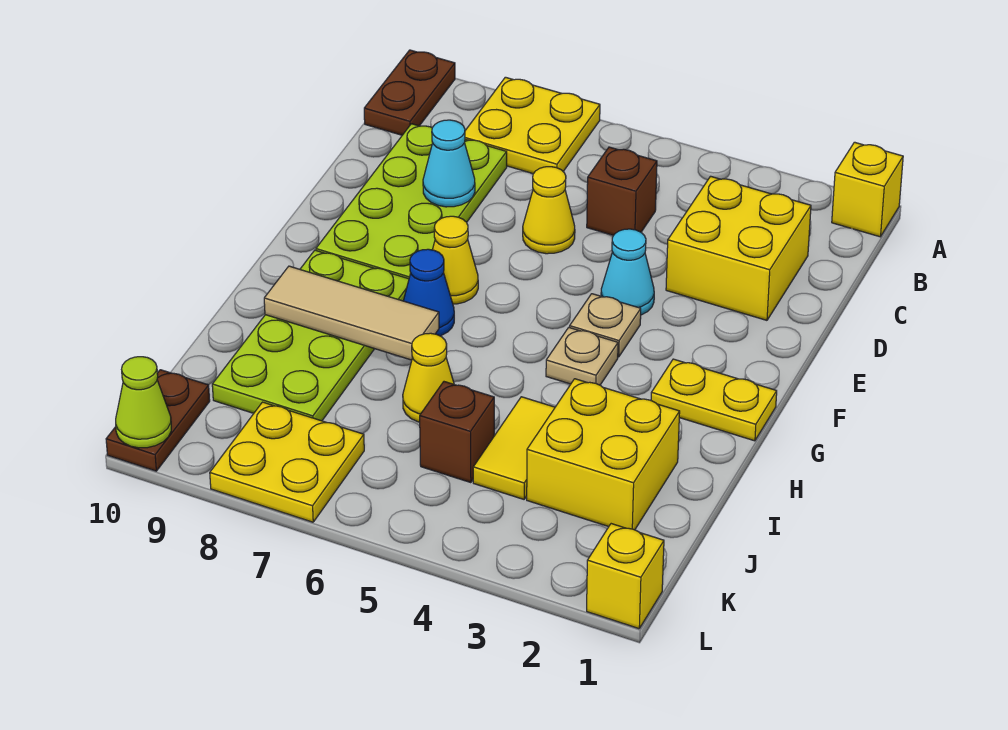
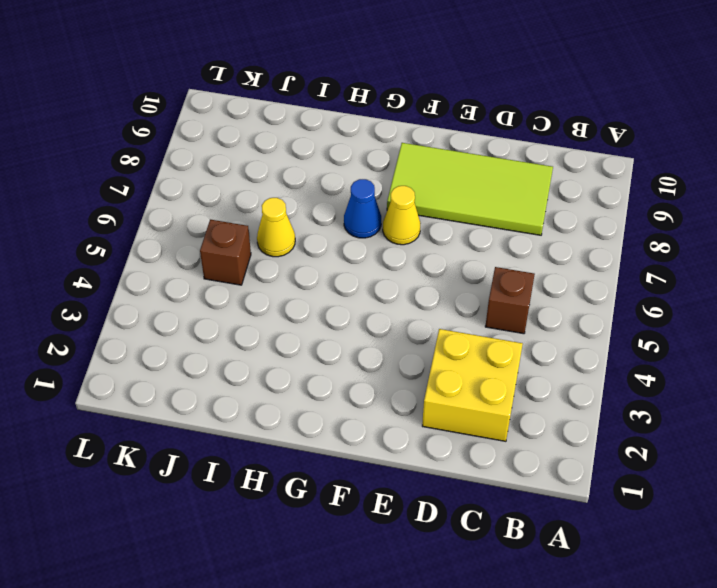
lime tile C8:F9 level 1 -> lime plate C8:F9 level 1
none -> yellow brick A1 level 1
none -> yellow plate A7:B8 level 1
none -> brown plate A10:B10 level 1

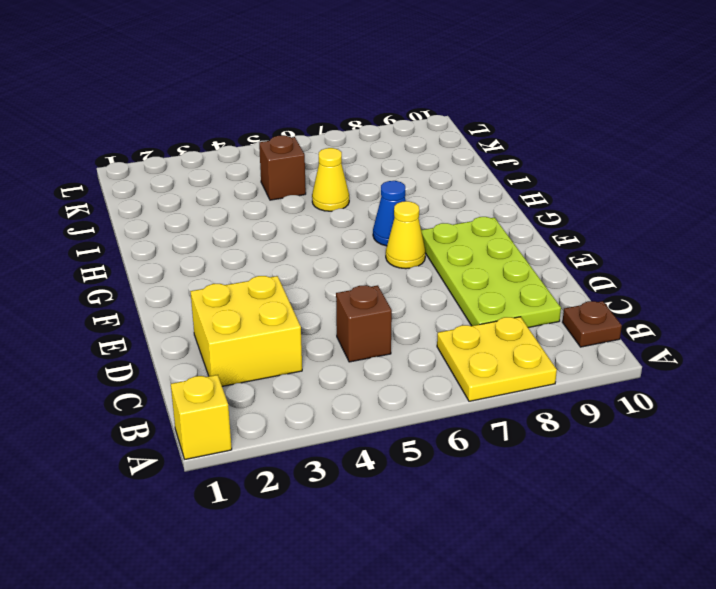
brown plate B10 level 1 -> brown plate A10:B10 level 1
none -> yellow cone D6 level 1
none -> cyan cone E4 level 1
none -> tan plate F4 level 1

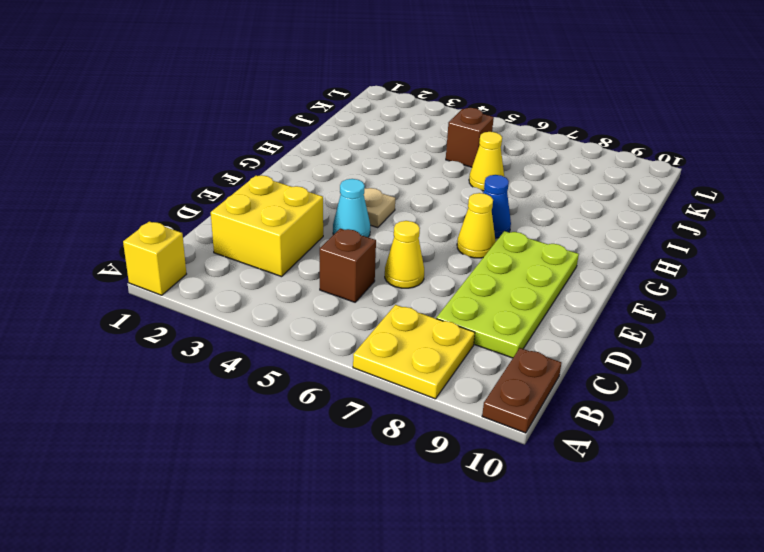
none -> yellow plate G1:G2 level 1
none -> tan plate G4 level 1
none -> lime plate G8:J9 level 1

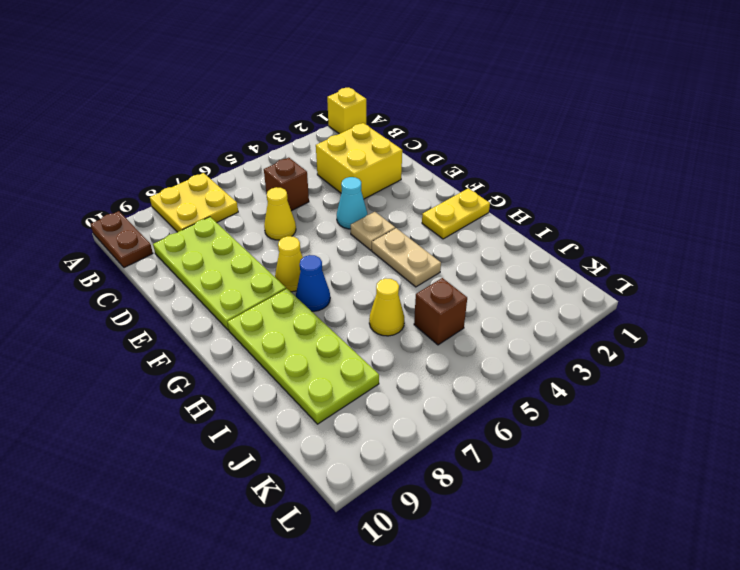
tan plate G4:H4 level 1 -> tan plate G4 level 1
none -> yellow brick I2:J3 level 1
none -> yellow tile I4:J4 level 1
none -> yellow plate K7:L8 level 1

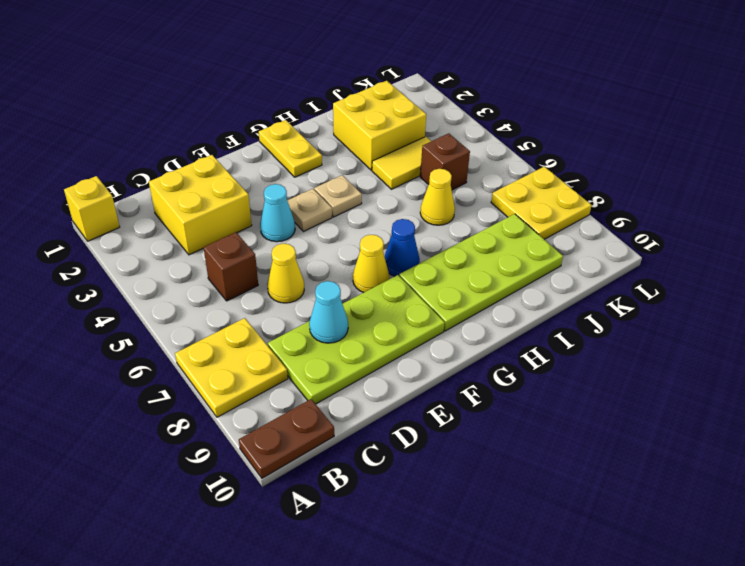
none -> brown plate K10:L10 level 1
none -> yellow brick L1 level 1
none -> tan tile H7:H9 level 2

